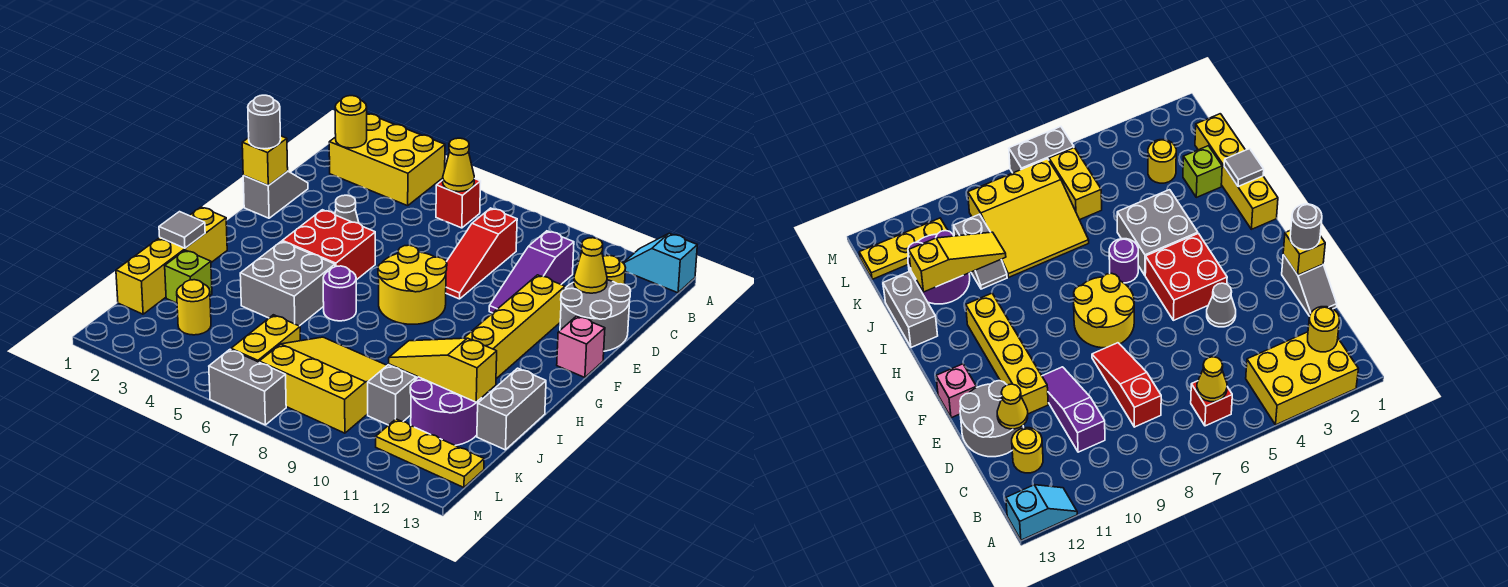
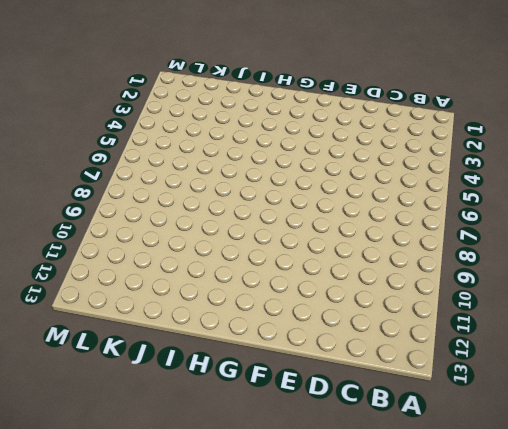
none -> yellow brick A2:B4 level 1
none -> cyan slope A12:A13 level 1 top 13
none -> red brick B6 level 1
none -> red slope C8:E8 level 1 top C

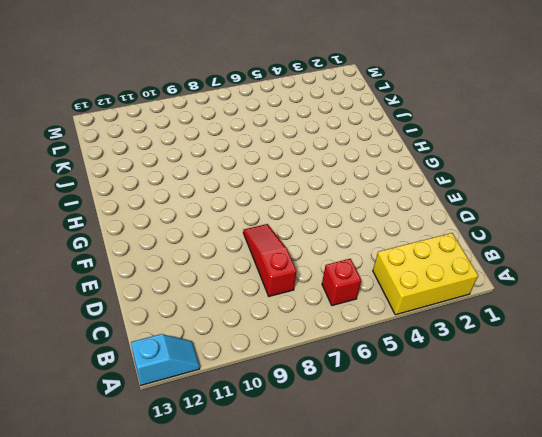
none -> purple slope C10:E10 level 1 top C
none -> yellow round brick C12 level 1
none -> grey slope D1:E1 level 1 top E
none -> grey round brick D12:E13 level 1

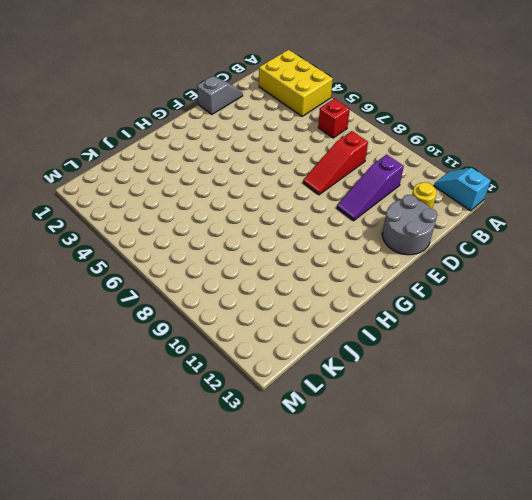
none -> grey cone E4 level 1
none -> yellow brick E11:H11 level 1
none -> red brick F4:G5 level 1
none -> yellow round brick F7:G8 level 1

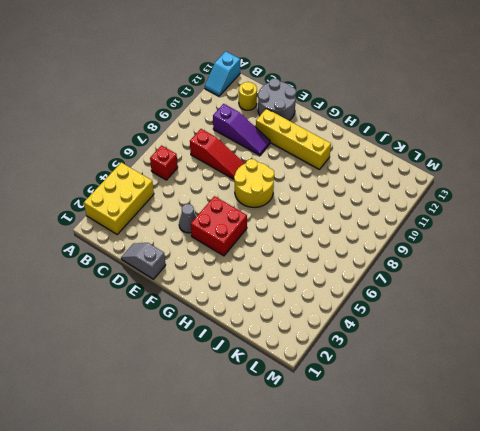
none -> pink brick F13 level 1
none -> yellow brick H1:K1 level 1
none -> grey brick H4:I5 level 1
none -> purple round brick H6 level 1

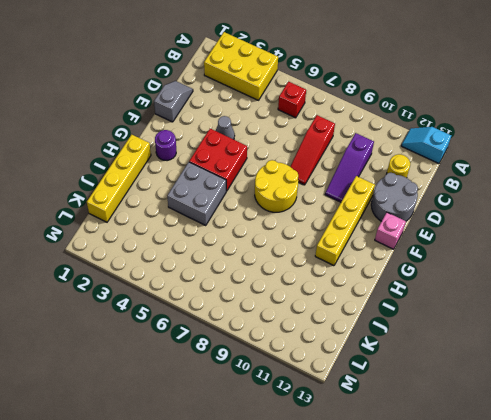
purple round brick G2 level 1 -> purple round brick H6 level 1
none -> grey brick I13:J13 level 1
none -> lime brick J2 level 1
none -> yellow slope J7:L9 level 1 top L
none -> grey slope J10:K10 level 1 top K

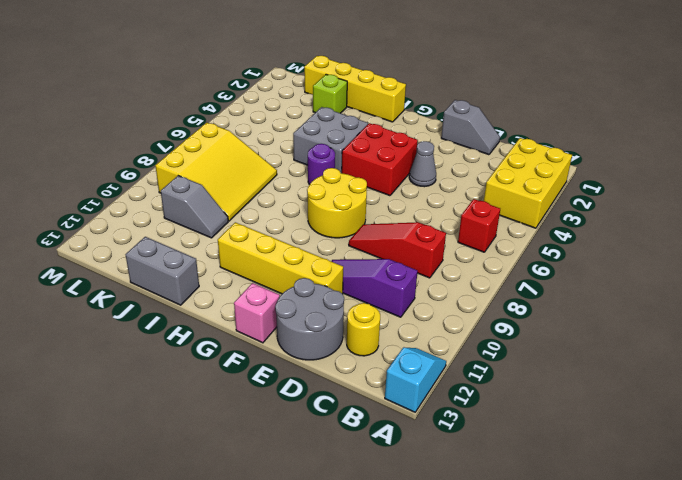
none -> purple round brick J11:K12 level 1
none -> yellow round brick K3 level 1
none -> yellow brick K6:L6 level 1
none -> yellow plate L11:L13 level 1

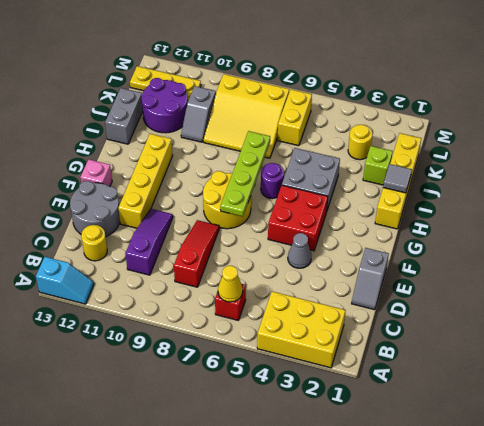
lime plate F7:I7 level 2 -> none
none -> grey brick M6:M7 level 1
none -> yellow round brick B2 level 2
none -> yellow cone D12 level 2
none -> yellow brick E1 level 2

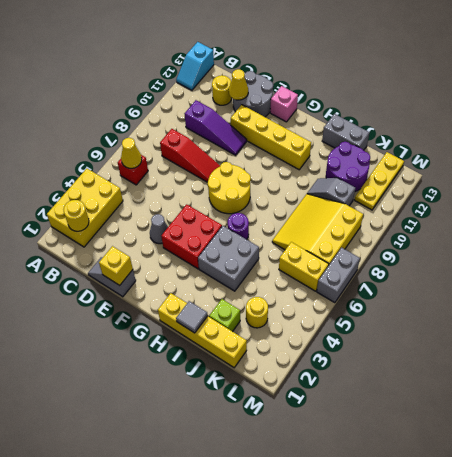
none -> yellow slope J10:J12 level 2 top 12
none -> grey round brick E1 level 3

